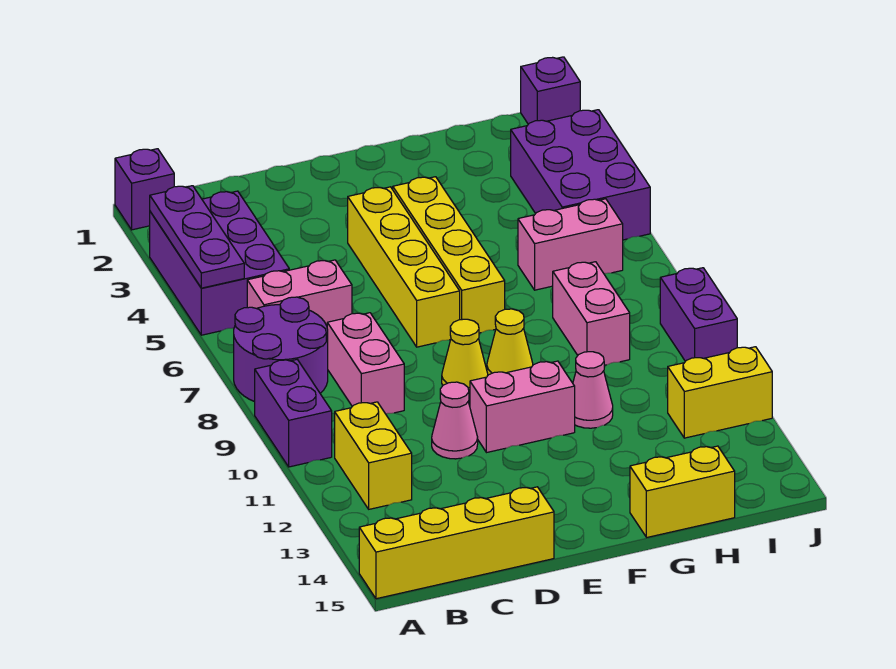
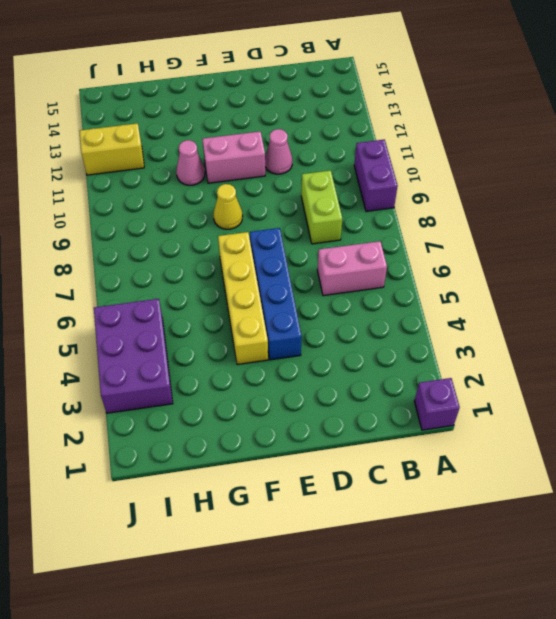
lime brick C8:C9 level 1 -> pink brick C8:C9 level 1
blue brick E4:E7 level 1 -> yellow brick E4:E7 level 1
none -> purple brick A3:B5 level 1
none -> purple round brick A7:B8 level 1
none -> yellow brick A15:D15 level 1

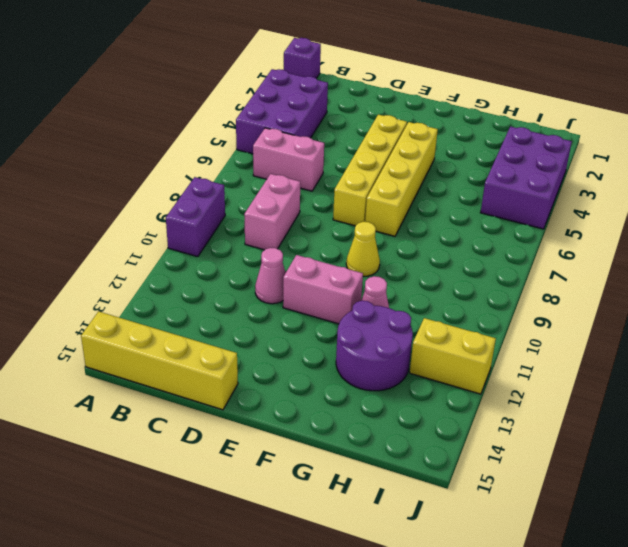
purple round brick G12:H13 level 1 -> purple round brick A7:B8 level 1
none -> yellow brick B11:B12 level 1
none -> yellow cone E9 level 1
none -> yellow brick G15:H15 level 1

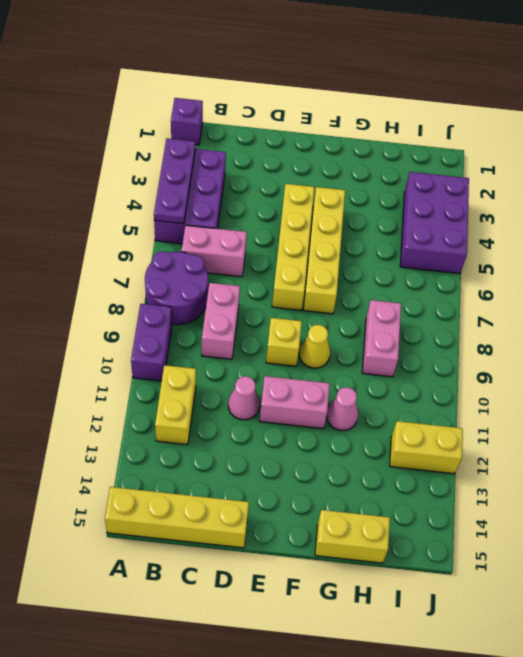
yellow brick E9 level 1 -> yellow cone E9 level 1
none -> pink brick H6:I6 level 1
none -> purple brick J1 level 1
none -> purple brick J9:J10 level 1

